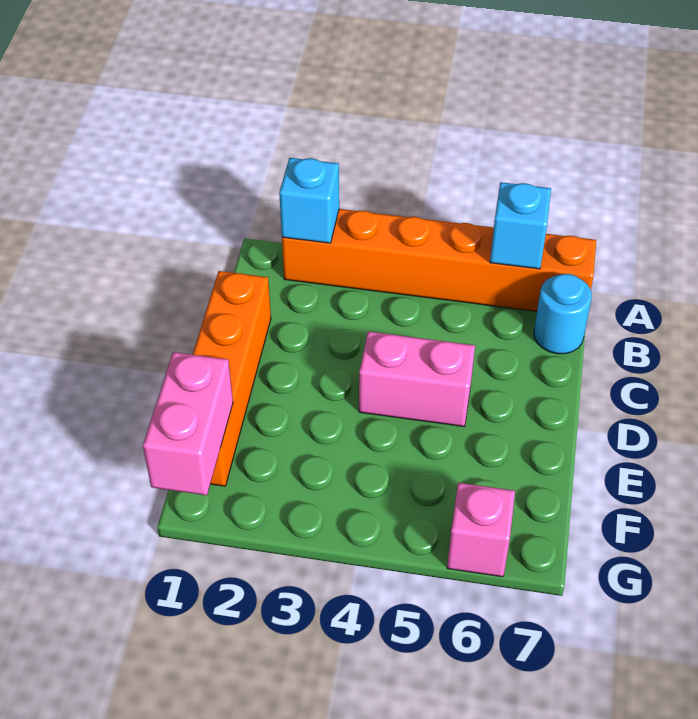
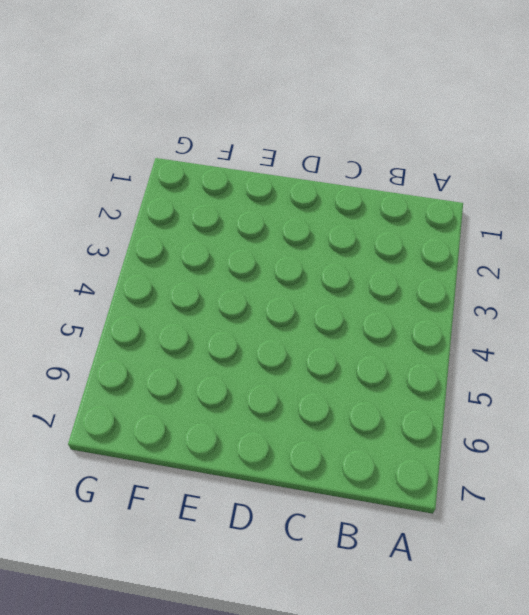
none -> orange brick A2:A7 level 1
none -> cyan round brick B7 level 1

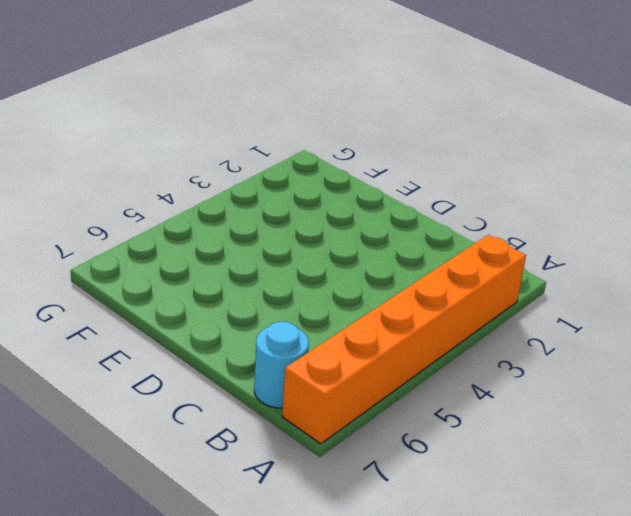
none -> orange brick C1:F1 level 1
none -> pink brick D4:D5 level 1

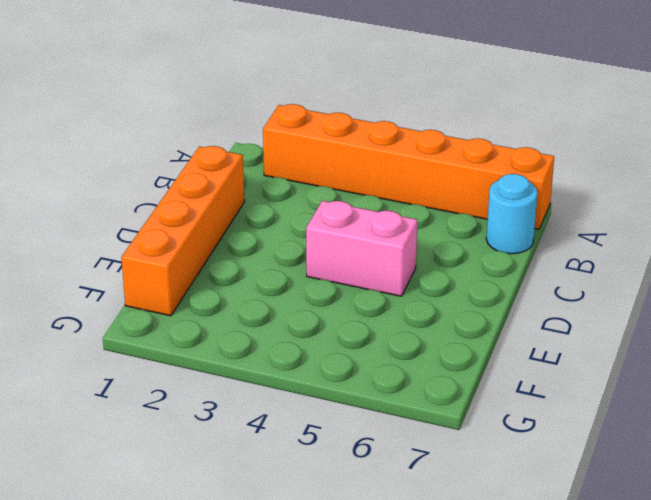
none -> pink brick G6 level 1
none -> cyan brick A2 level 2

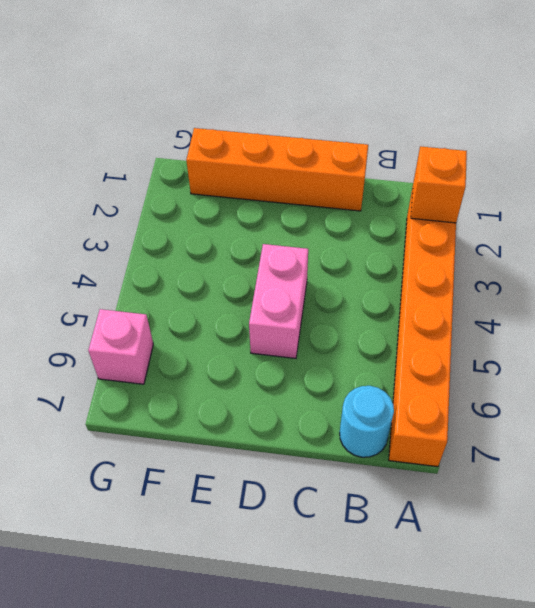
orange brick A2 level 2 -> cyan brick A2 level 2
none -> cyan brick A6 level 2
none -> pink brick F1:G1 level 2

